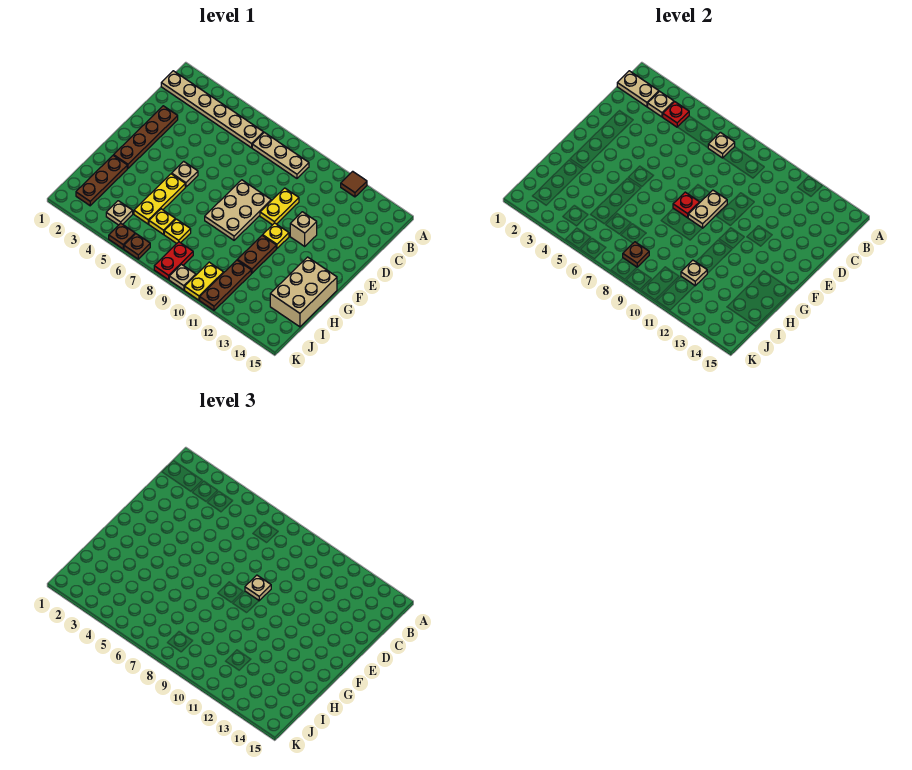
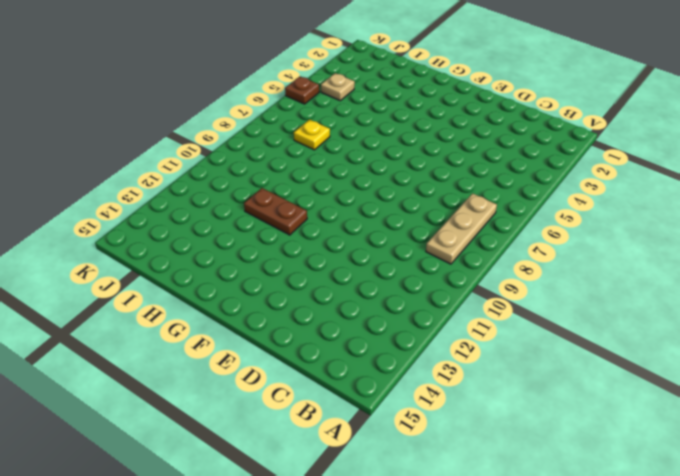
none -> brown tile A12 level 1
none -> tan plate B1:B6 level 1
none -> brown plate D2:G2 level 1
none -> yellow plate D10:E10 level 1

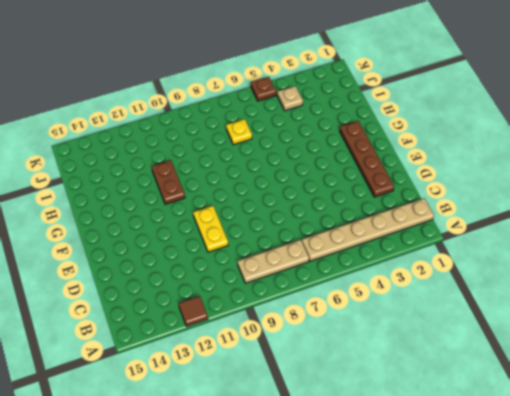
none -> tan plate E8:G9 level 1
none -> tan brick E12 level 1
none -> tan plate F5 level 1
none -> yellow plate F11 level 1

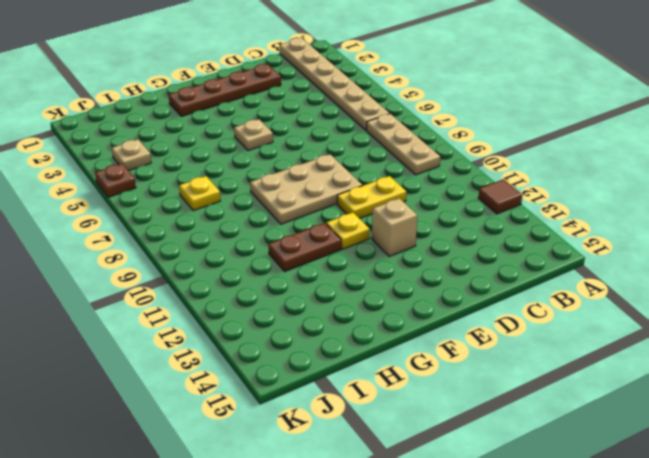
none -> yellow plate G5:I5 level 1
none -> tan brick G14:I15 level 1
none -> brown plate H2:J2 level 1
none -> yellow plate I6 level 1

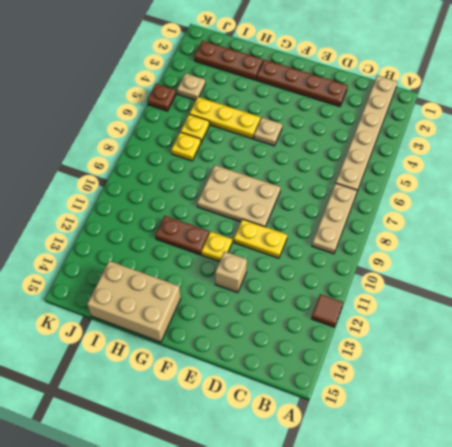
none -> brown plate I11:K11 level 1
none -> red plate J8:K8 level 1
none -> yellow plate J10:K10 level 1
none -> brown plate K6 level 1

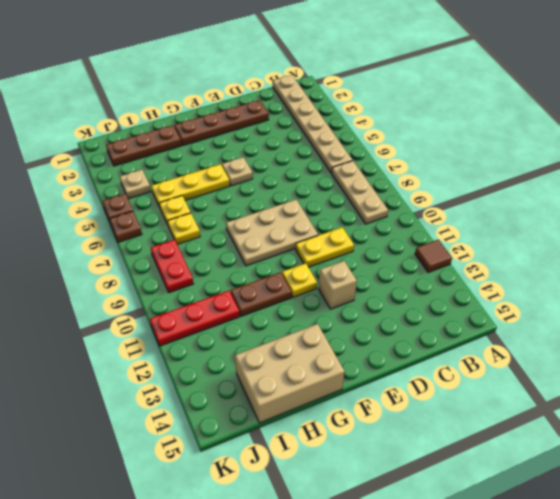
red plate I11:K11 level 1 -> brown plate I11:K11 level 1
red plate J8:J9 level 1 -> red plate J8:K8 level 1
none -> yellow plate J10:K10 level 1
none -> tan plate K9 level 1
none -> tan plate B1:B2 level 2
none -> tan plate B3 level 2

